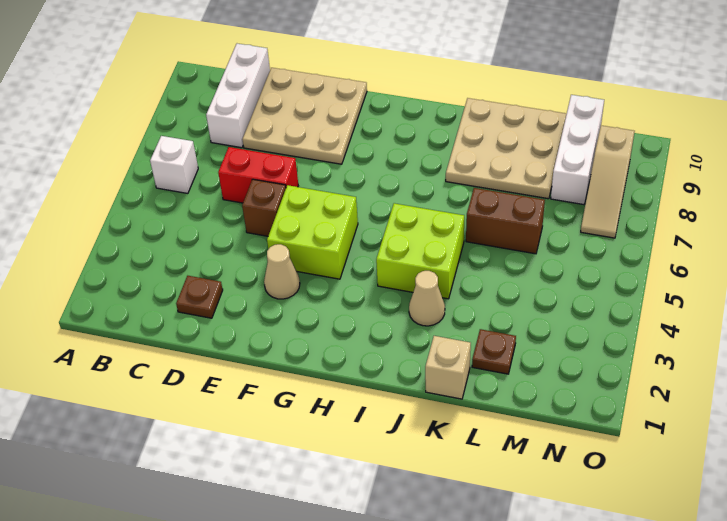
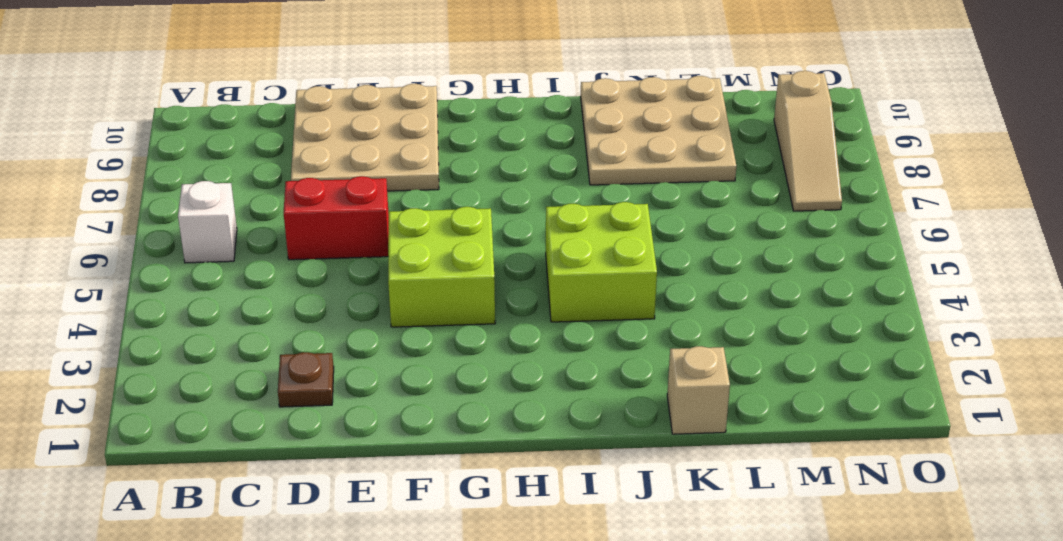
none -> white brick C8:C10 level 1
none -> brown brick E5 level 1
none -> tan cone F3 level 1

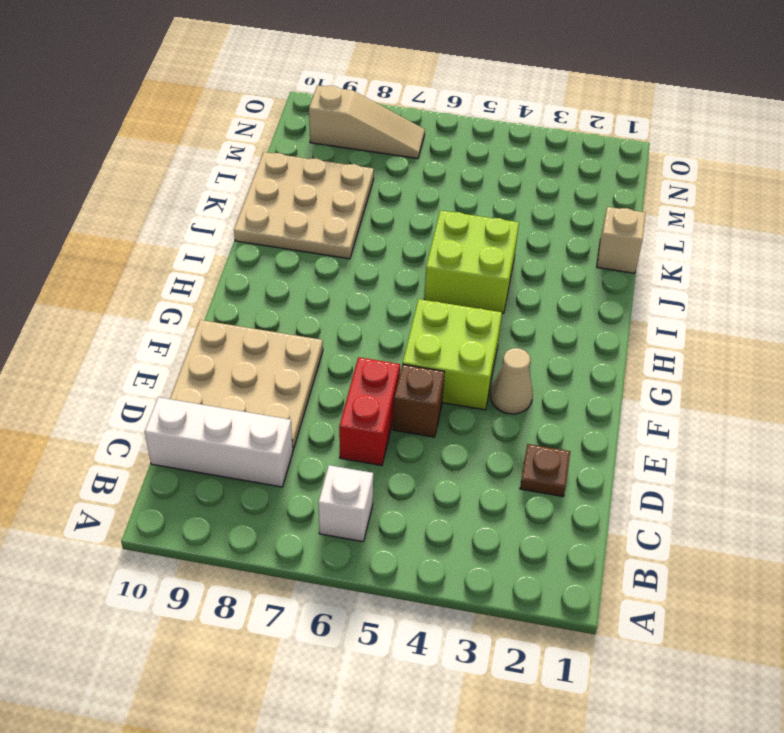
none -> tan cone J3 level 1
none -> brown brick K6:L6 level 1
none -> brown plate L2 level 1

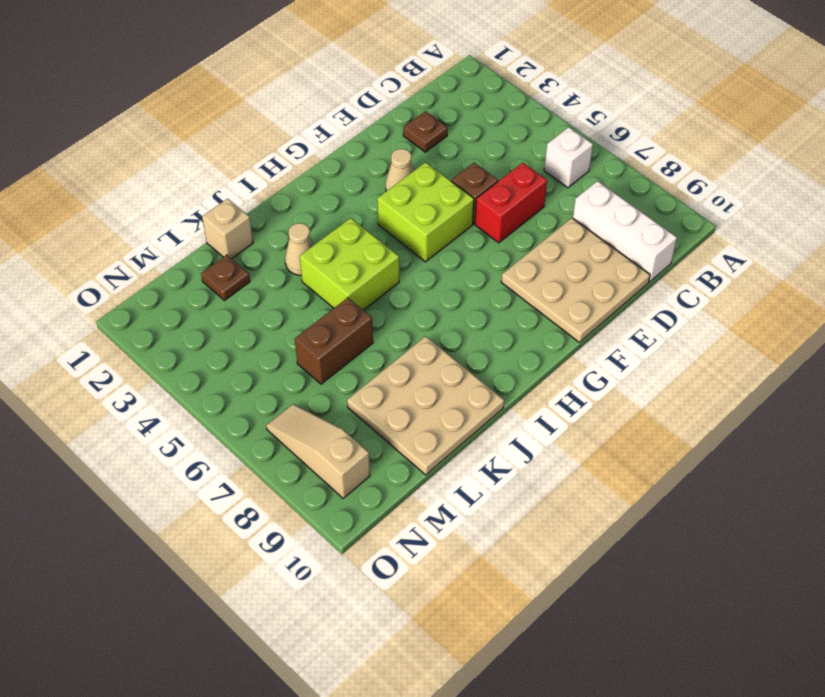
none -> white brick M8:M10 level 1

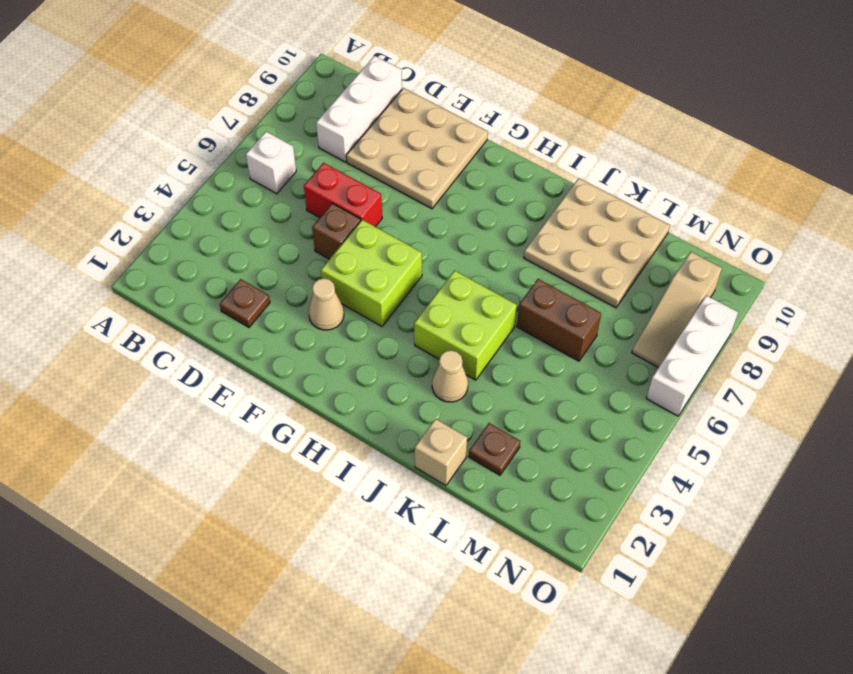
white brick O6:O8 level 1 -> white brick M8:M10 level 1

